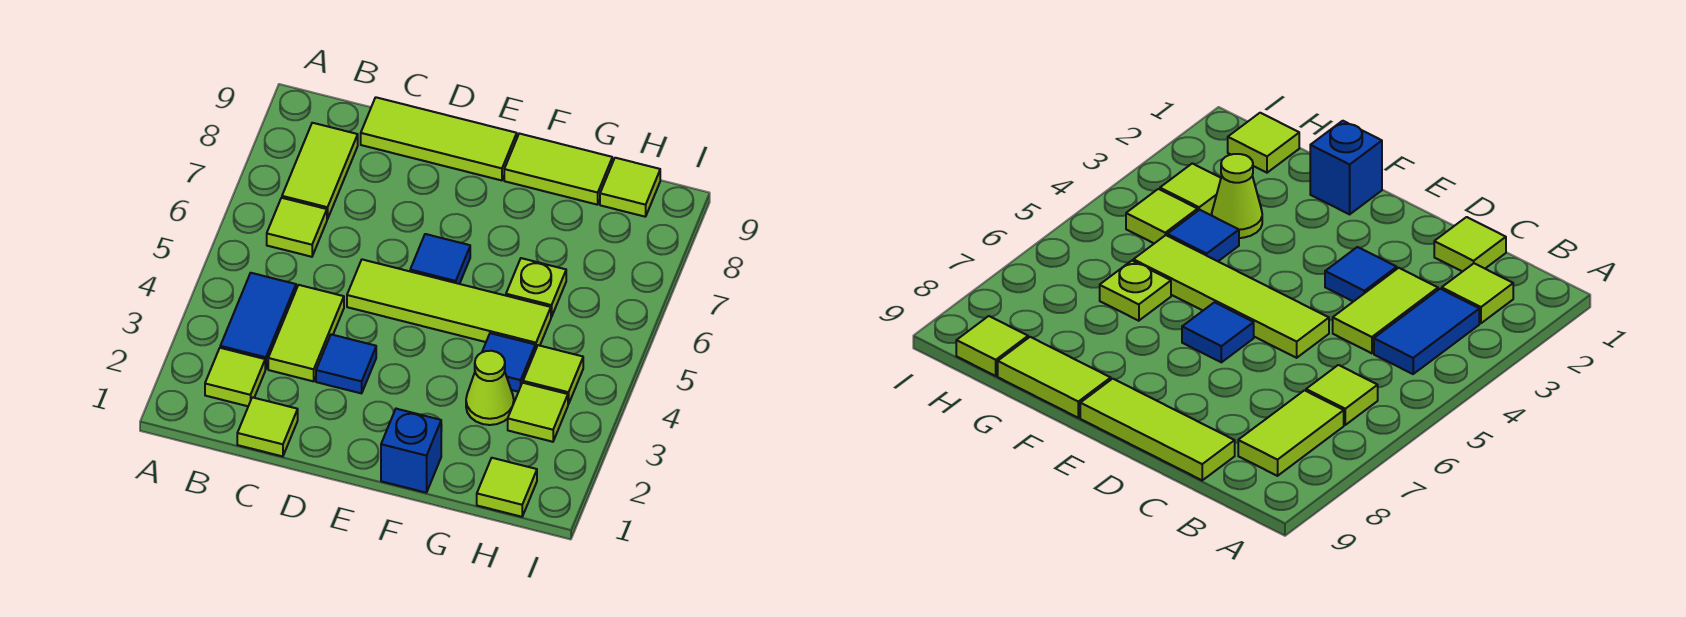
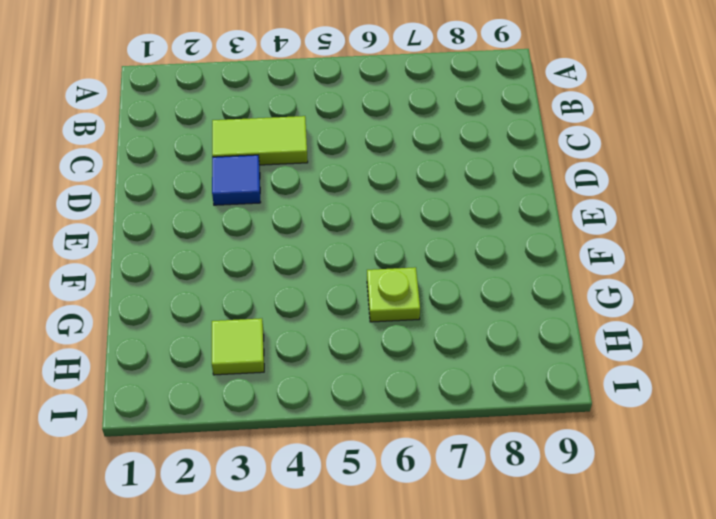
none -> lime tile B2 level 1
none -> blue tile B3:B4 level 1
none -> lime tile B6 level 1

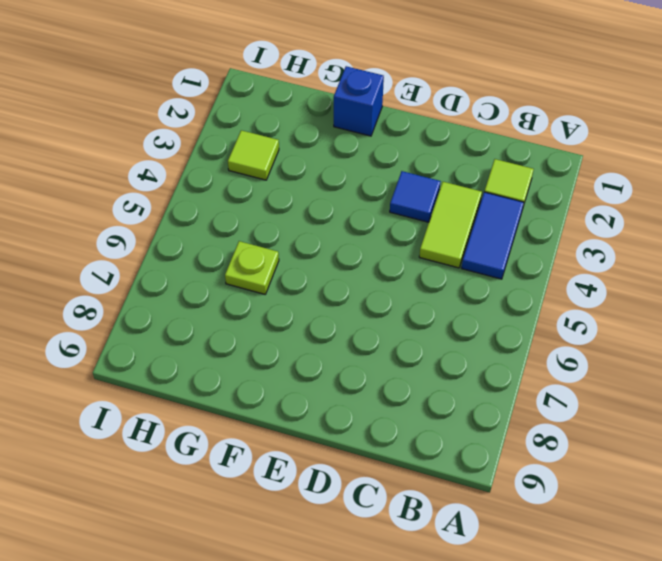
none -> lime tile B6 level 1
none -> lime tile B7:B8 level 1
none -> lime tile C1 level 1

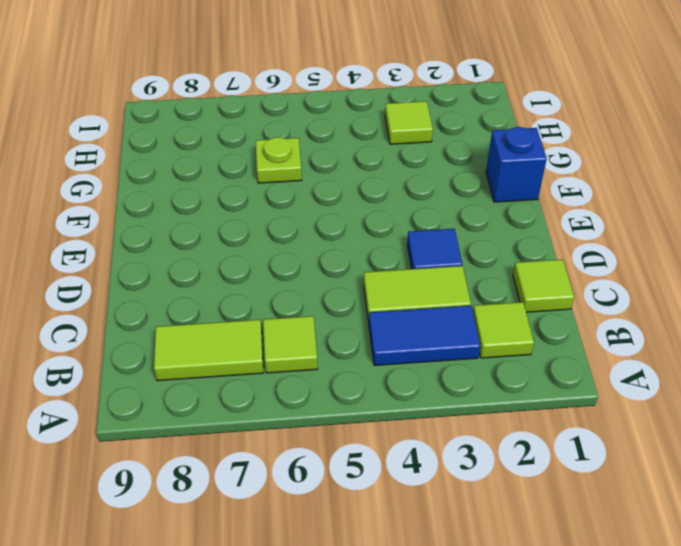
none -> lime tile C9:E9 level 1
none -> lime tile D5:G5 level 1
none -> blue tile E6 level 1

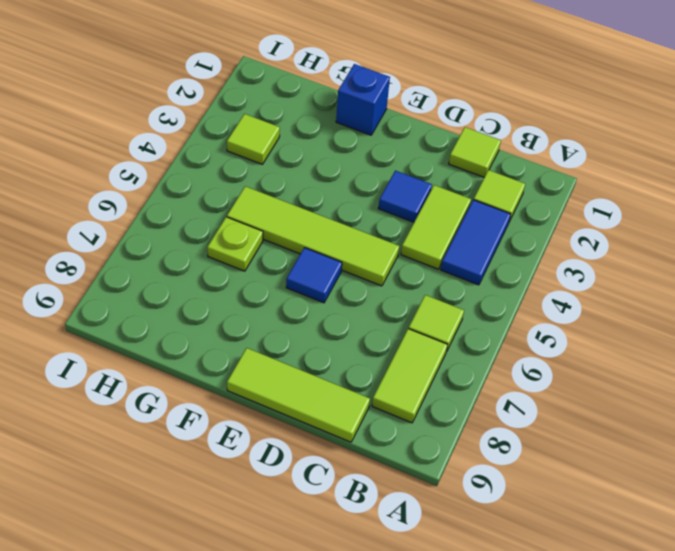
none -> lime tile F9:G9 level 1
none -> lime cone G3 level 1
none -> blue tile G4 level 1

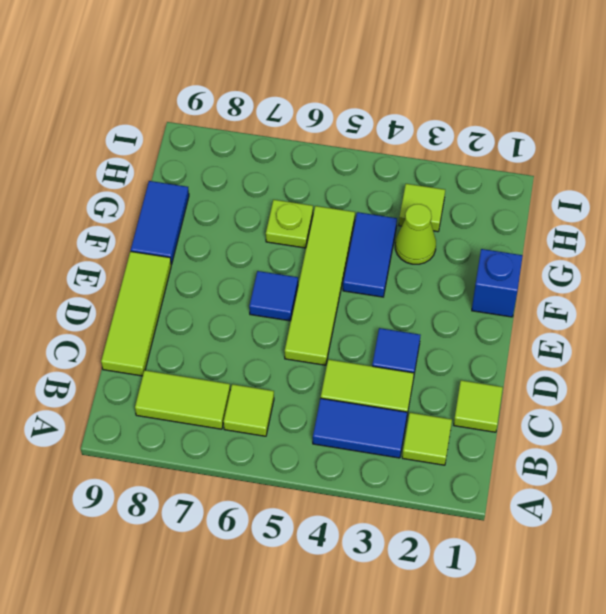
blue tile F4:G4 level 1 -> blue tile G4 level 1
blue tile F9:G9 level 1 -> lime tile F9:G9 level 1
none -> lime tile H1 level 1
none -> lime tile H4 level 1
none -> lime tile H9 level 1

